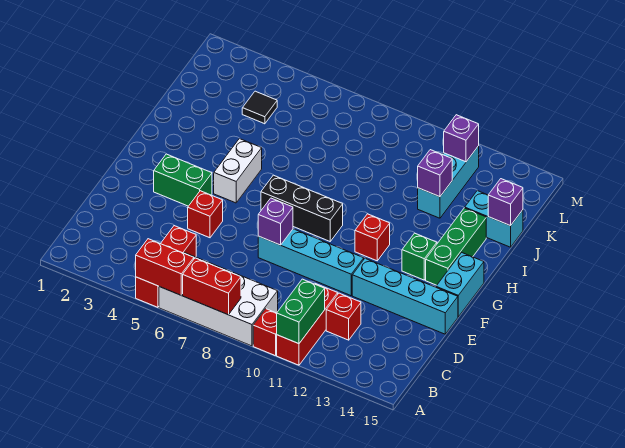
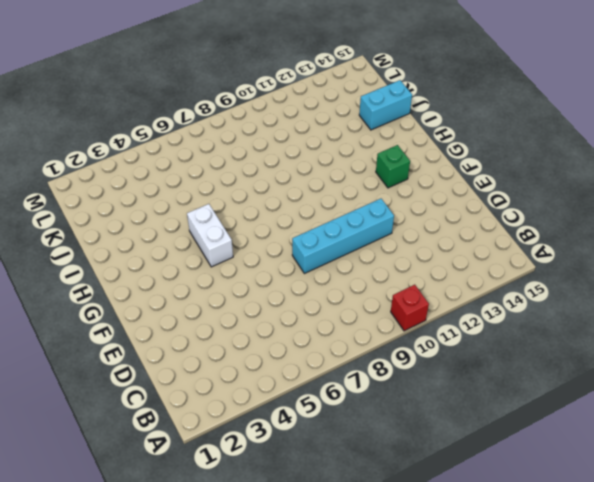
none -> red brick A5:C5 level 1
none -> white brick A6:B9 level 1
none -> red brick A11:C11 level 1

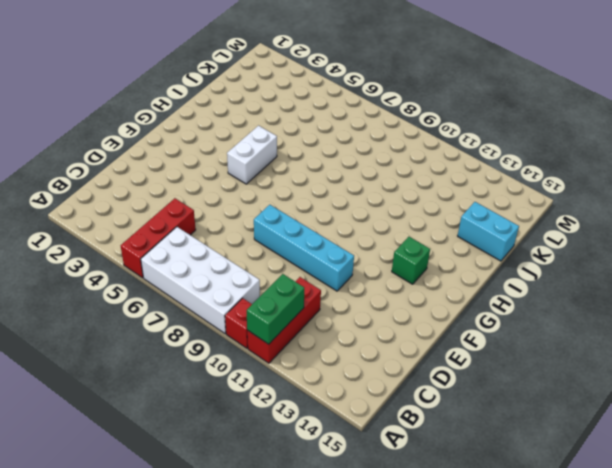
none -> red brick C12 level 1
none -> red brick E5 level 1
none -> cyan brick E12:E15 level 1

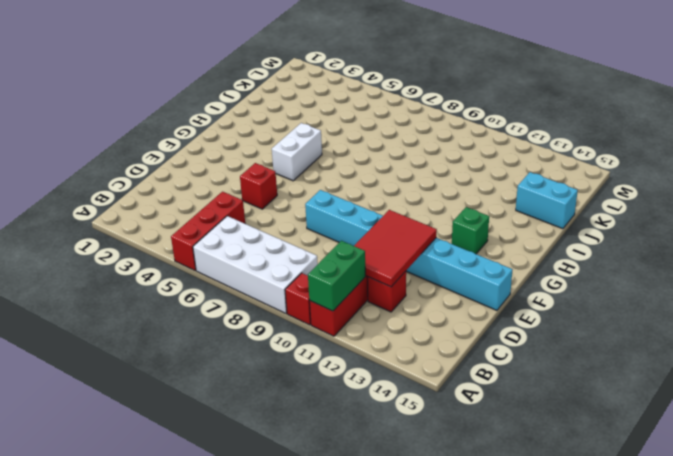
red tile C11:E12 level 2 -> none
none -> green brick F3:F4 level 1
none -> cyan brick F15:G15 level 1
none -> black brick G7:G9 level 1

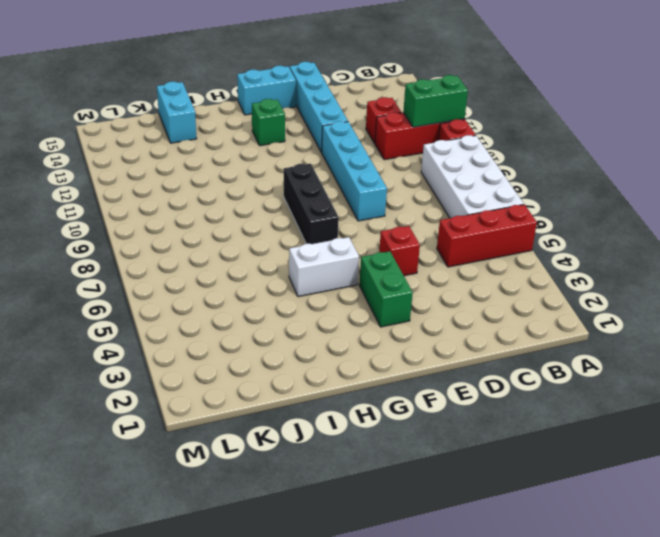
none -> red brick G11 level 1
none -> green brick G14:I14 level 1
none -> cyan brick J12:L12 level 1

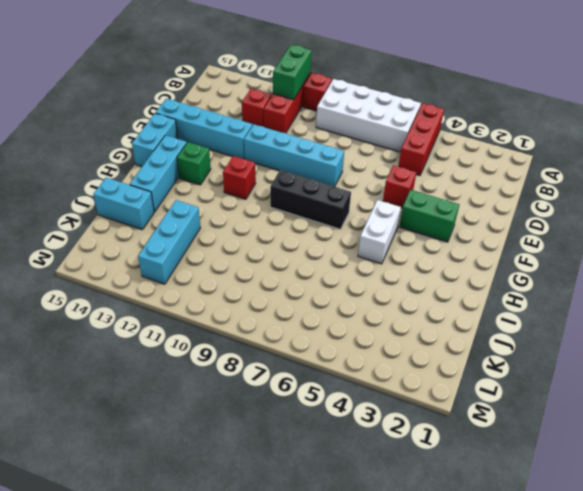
cyan brick G14:I14 level 1 -> green brick G14:I14 level 1
none -> black tile K4 level 1
none -> red brick A5:A6 level 2
none -> red brick A7:A8 level 2

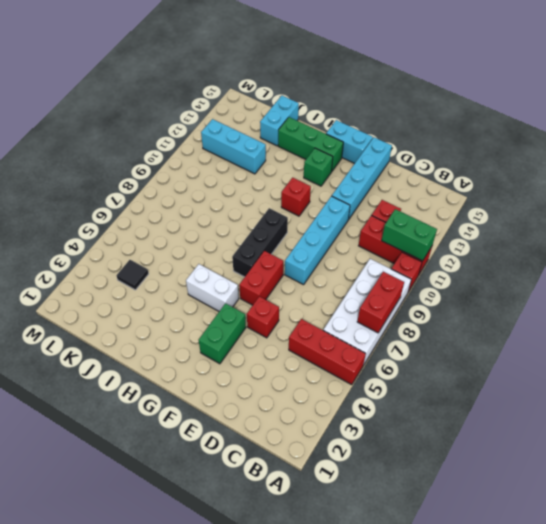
red brick F6:F7 level 1 -> red brick A5:A6 level 2
none -> purple brick E8 level 2
none -> purple brick J12 level 2
none -> purple brick J15 level 2

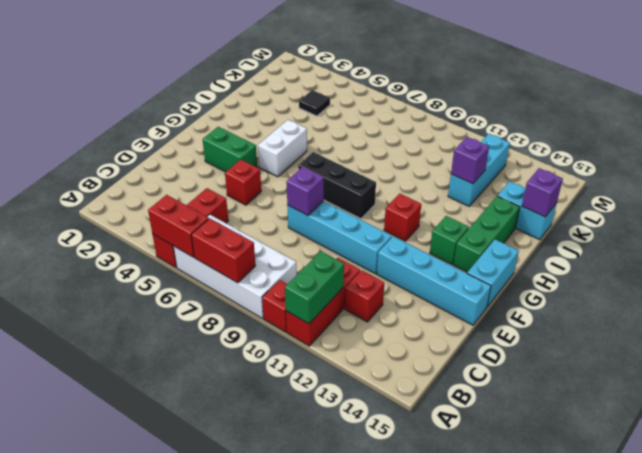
none -> purple brick L12 level 2

